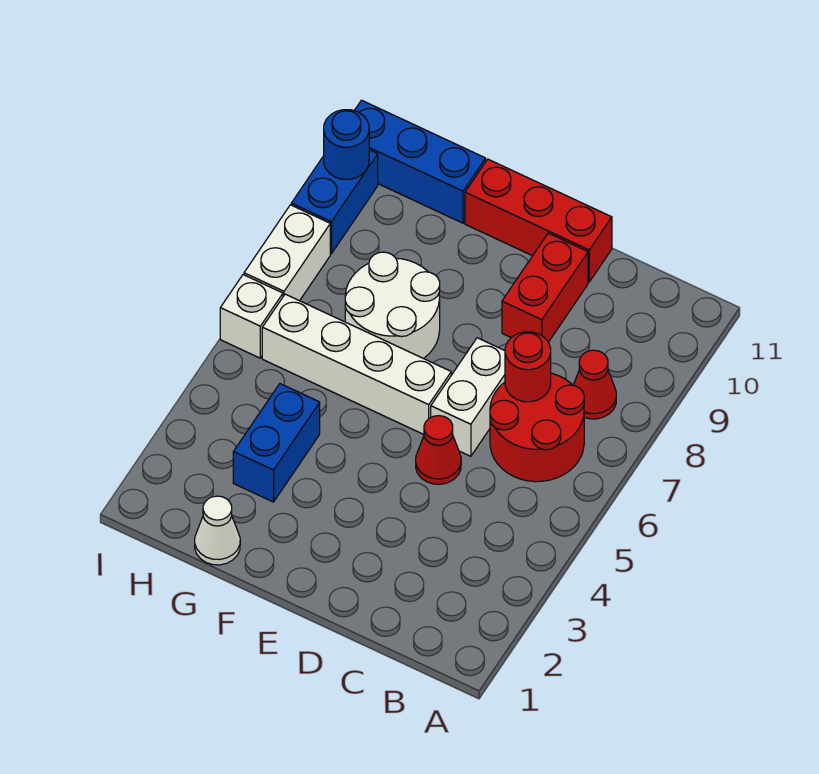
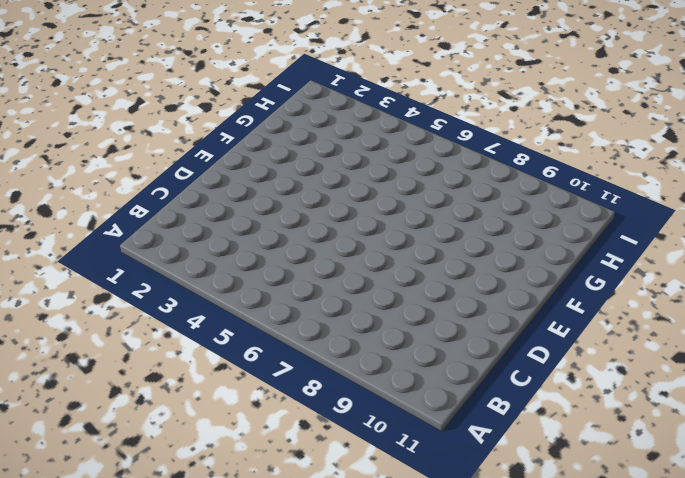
none -> red round brick B6:C7 level 1
none -> red cone B8 level 1
none -> red cone D5 level 1

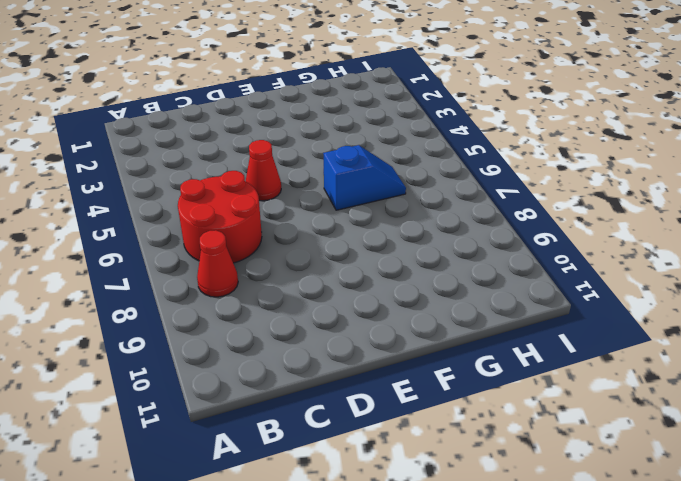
blue slope F6:G6 level 1 top F -> white brick E6:H6 level 1
none -> white brick D6:D7 level 1
none -> red brick D9:D10 level 1
none -> red brick D11:F11 level 1

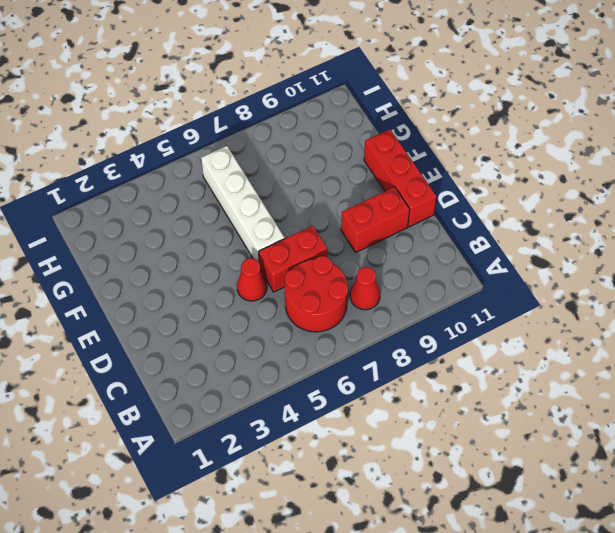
red brick D6:D7 level 1 -> white brick D6:D7 level 1
none -> white round brick F7:G8 level 1
none -> white cone G1 level 1
none -> blue brick G3:G4 level 1

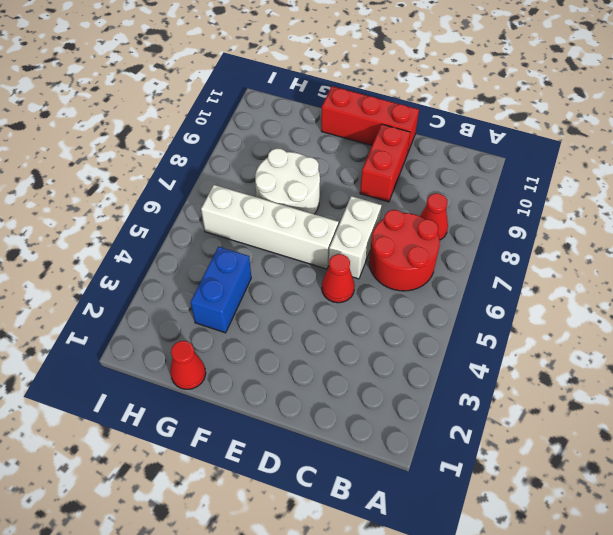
red cone G1 level 1 -> white cone G1 level 1
none -> blue brick G11:I11 level 1
none -> white brick I6 level 1
none -> white brick I7:I8 level 1

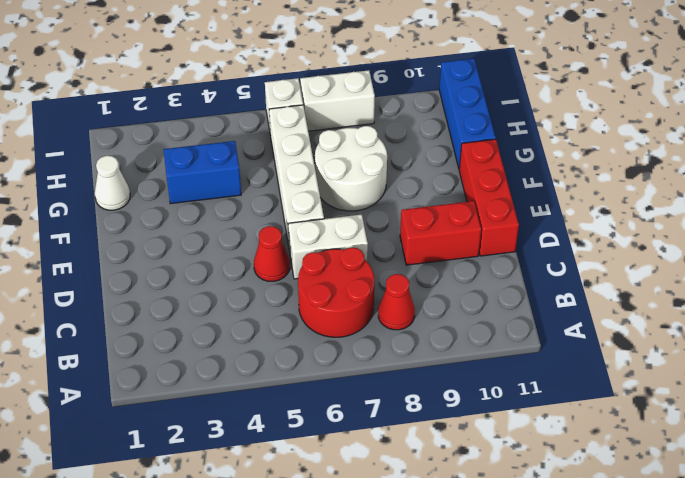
none -> blue brick I9:I10 level 1
none -> red round brick C7 level 2
none -> blue round brick I10 level 2

